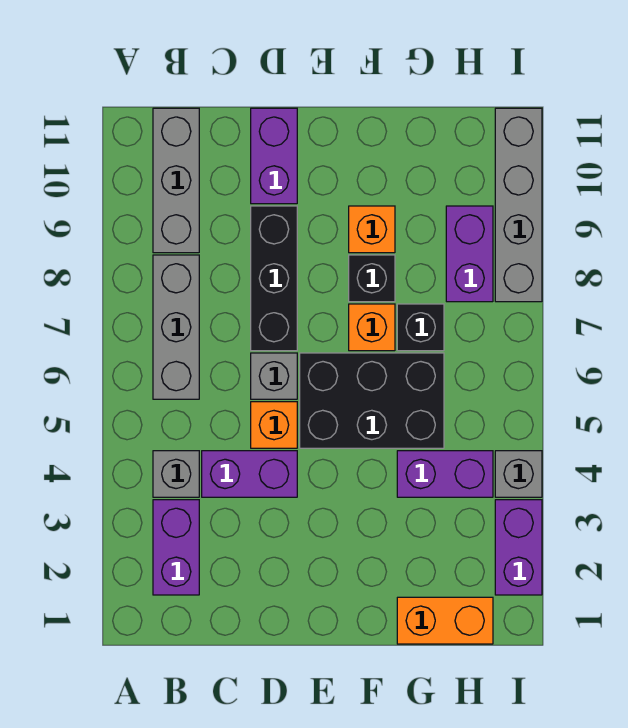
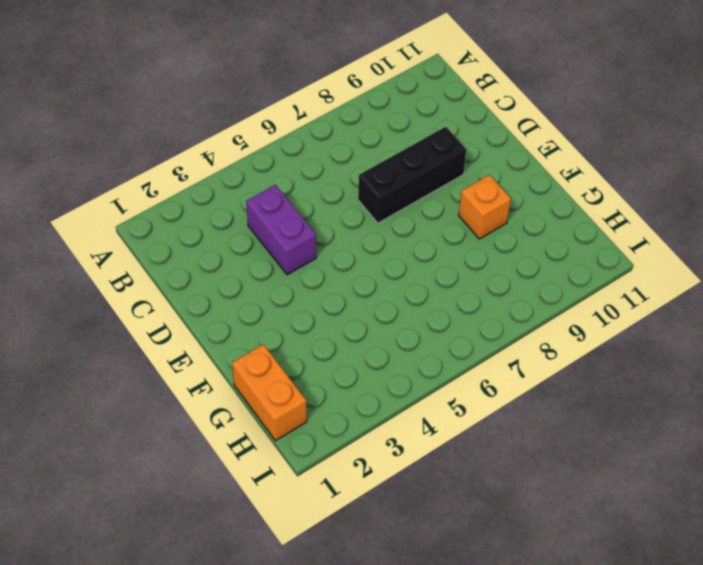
none -> purple brick B2:B3 level 1
none -> grey brick B4 level 1
none -> grey brick B6:B8 level 1

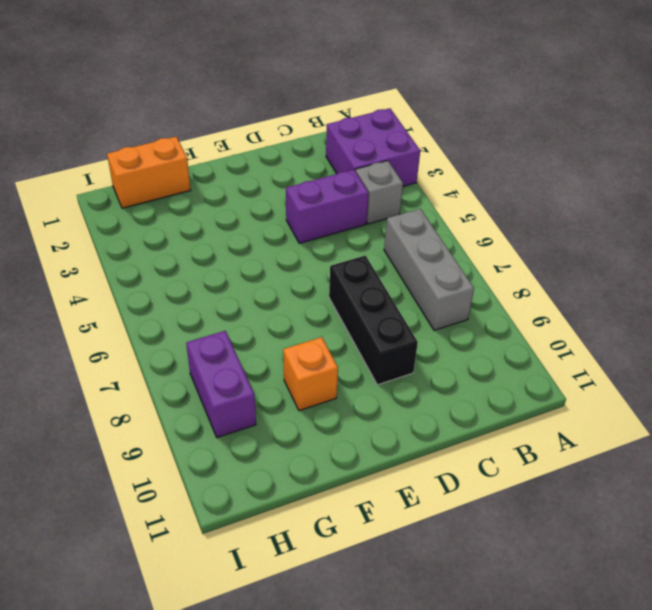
purple brick A2:B3 level 1 -> purple brick B2:B3 level 1
none -> grey brick B9:B11 level 1
none -> orange brick D5 level 1
none -> grey brick D6 level 1

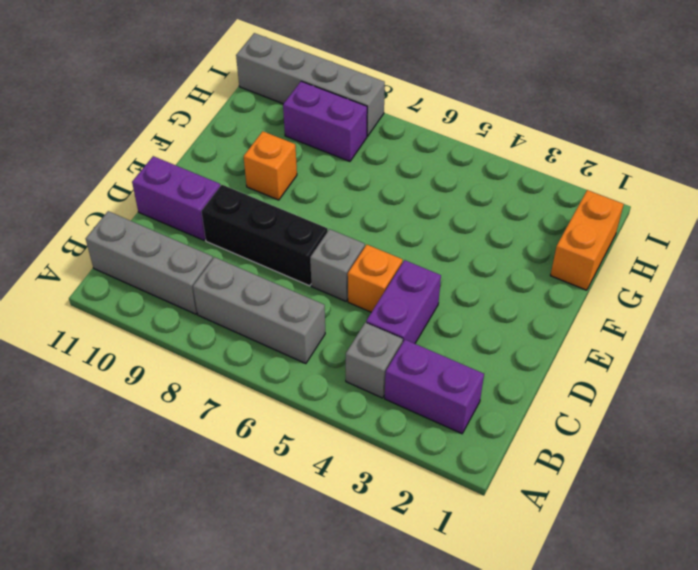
none -> black brick E5:G6 level 1
none -> orange brick F7 level 1
none -> black brick F8 level 1

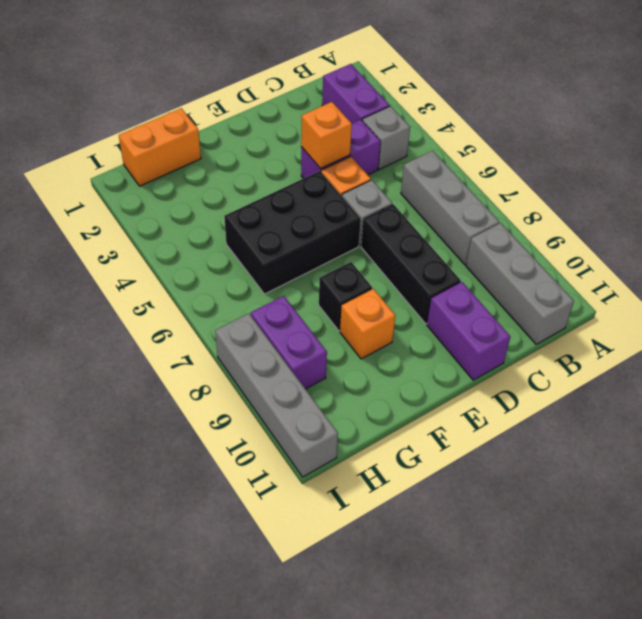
orange brick D4 level 2 -> orange brick F7 level 1
none -> purple brick G4:H4 level 1
none -> black brick G7 level 1
none -> purple brick I2:I3 level 1

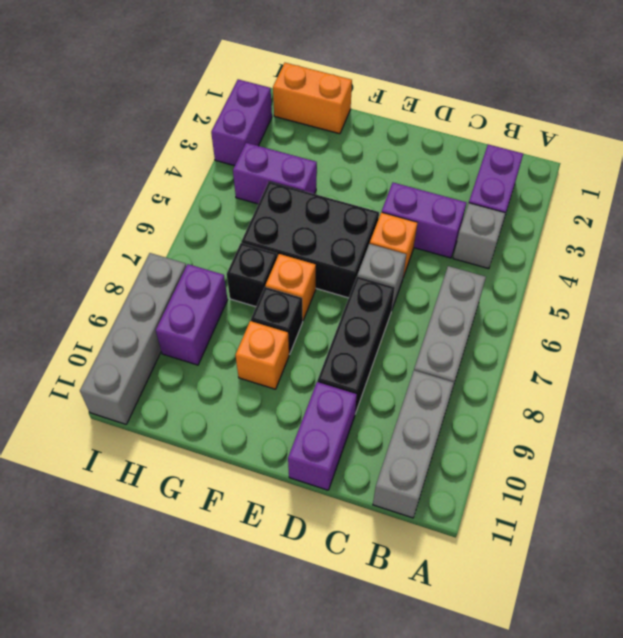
none -> grey brick I4 level 1

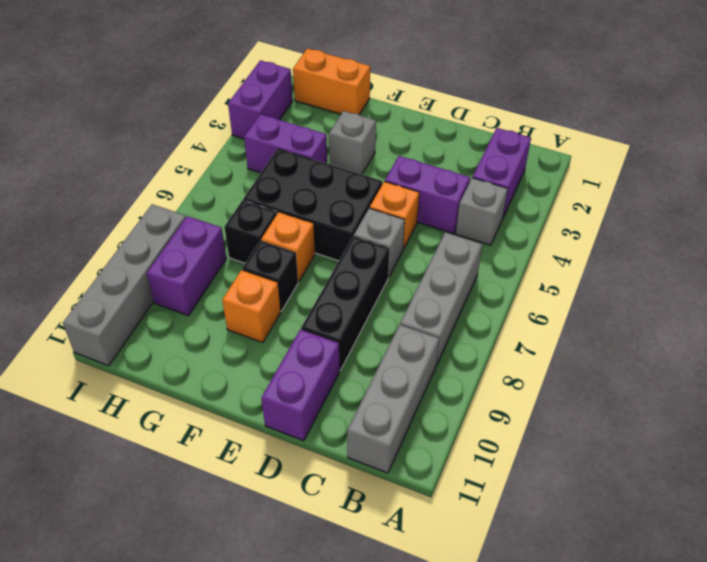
grey brick F3 level 1 -> grey brick I4 level 1

